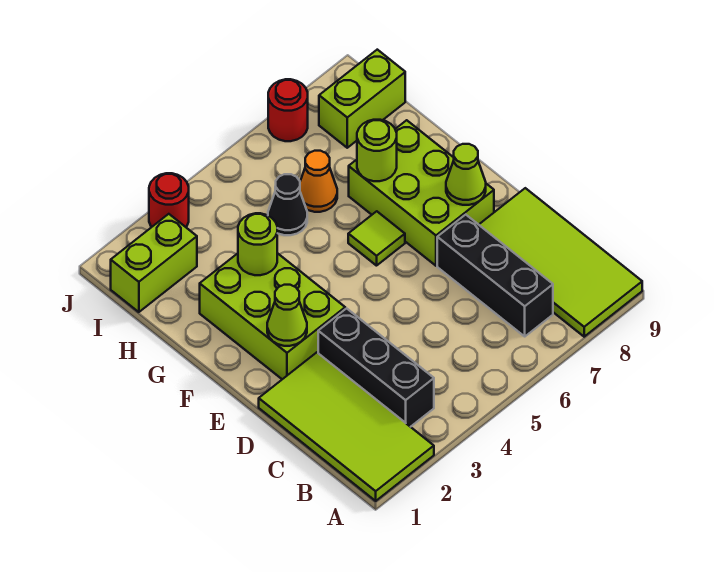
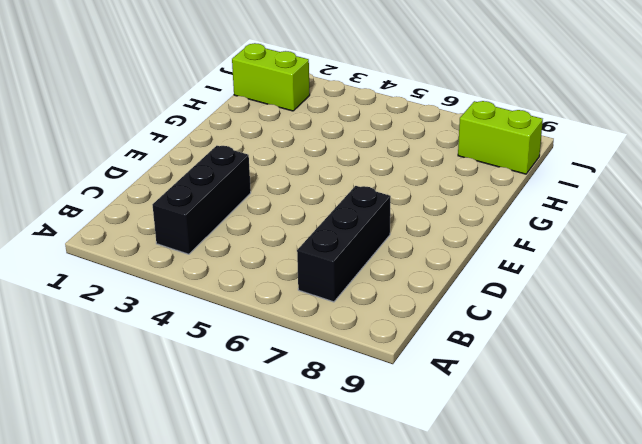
none -> lime tile A1:D2 level 1
none -> lime tile A8:D9 level 1
none -> lime brick E2:G3 level 1

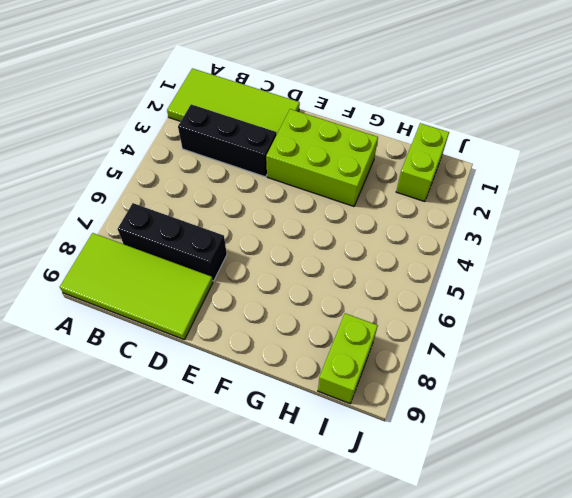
none -> lime brick E7:G8 level 1
none -> lime tile F6 level 1
none -> black cone H5 level 1

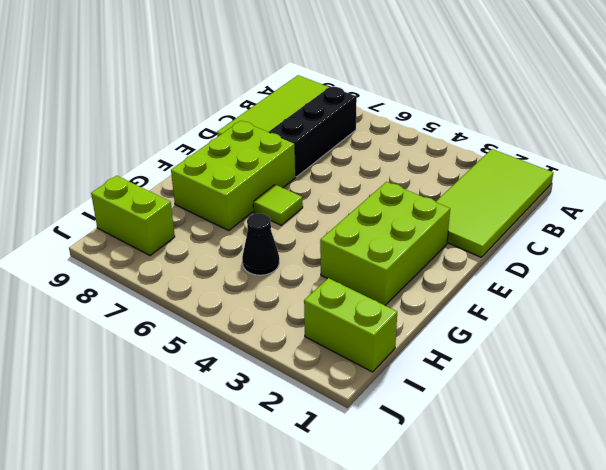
none -> black brick B3:D3 level 1
none -> orange cone H6 level 1
none -> red round brick J3 level 1

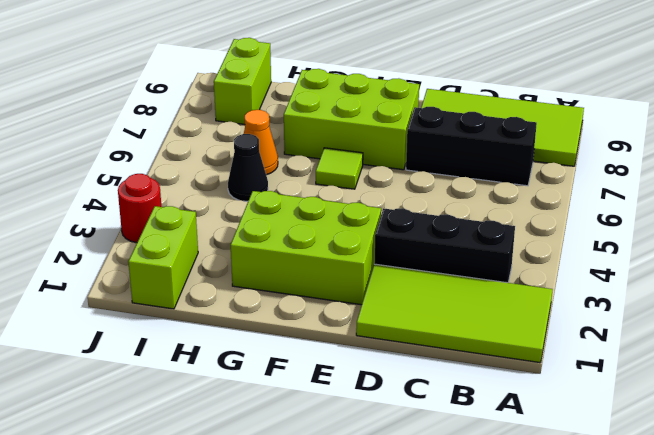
none -> red round brick J7 level 1
none -> lime cone E2 level 2
none -> lime cone E8 level 2

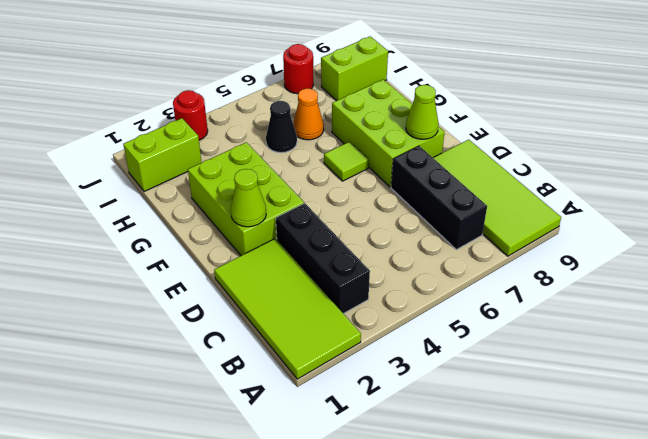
none -> lime round brick G3 level 2
none -> lime round brick G7 level 2

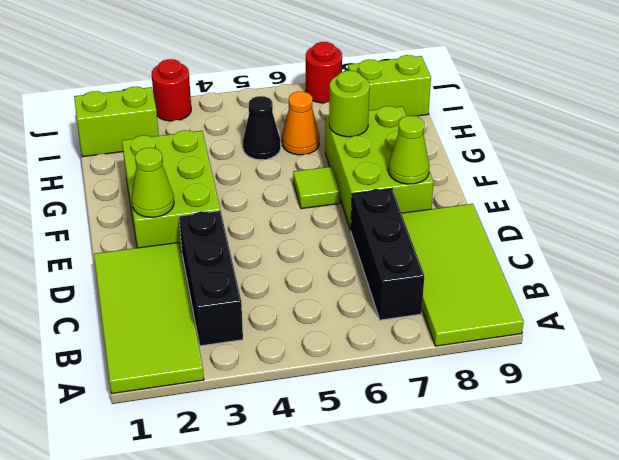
none -> lime round brick G3 level 2

